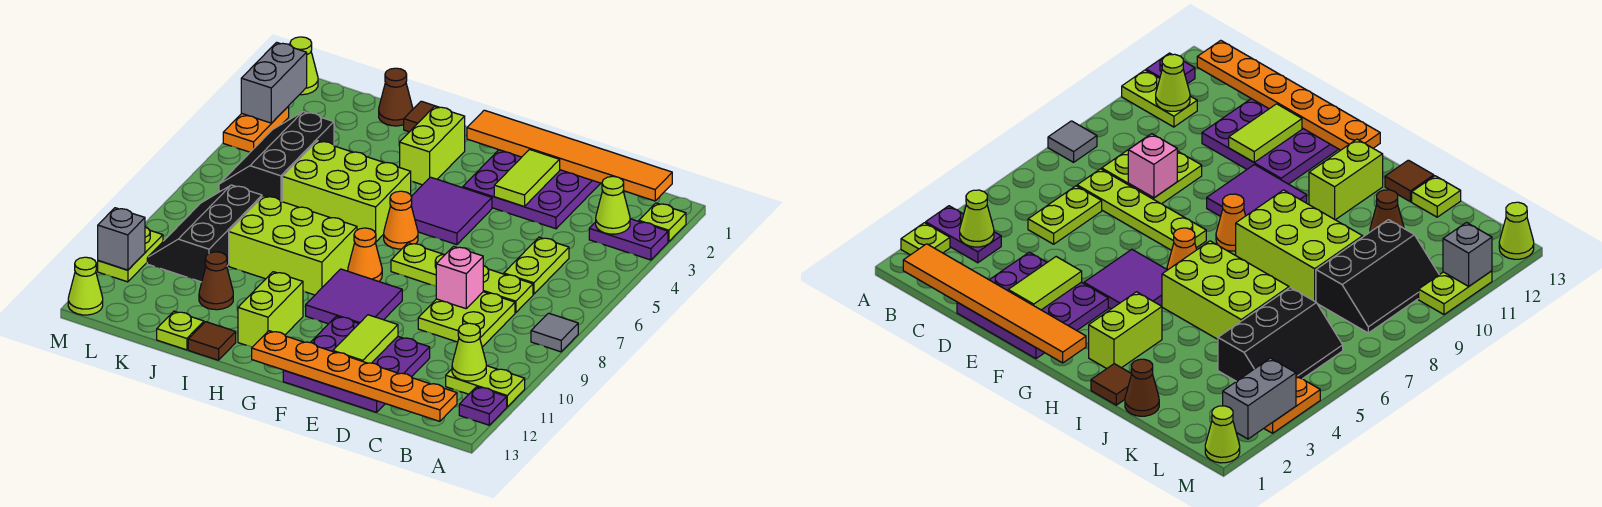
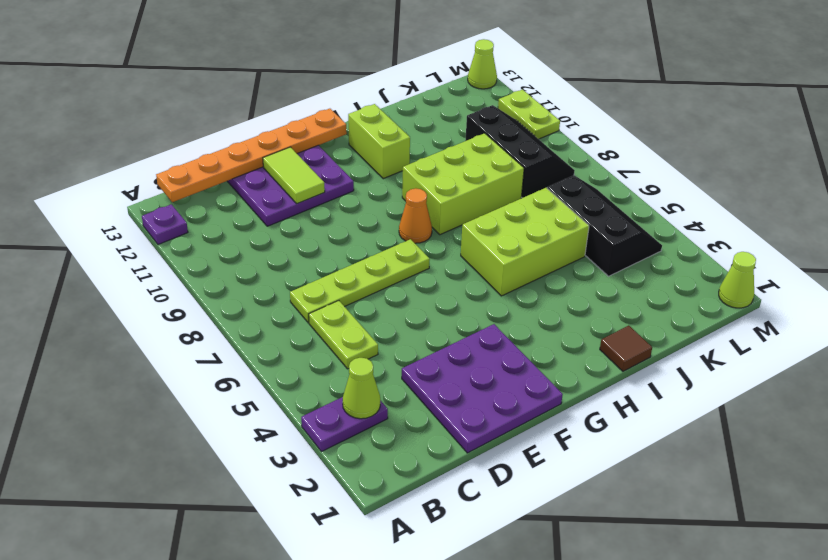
none -> lime plate A2 level 1
none -> grey tile A8 level 1
none -> lime plate A11:B11 level 1
none -> lime plate C8:D9 level 1

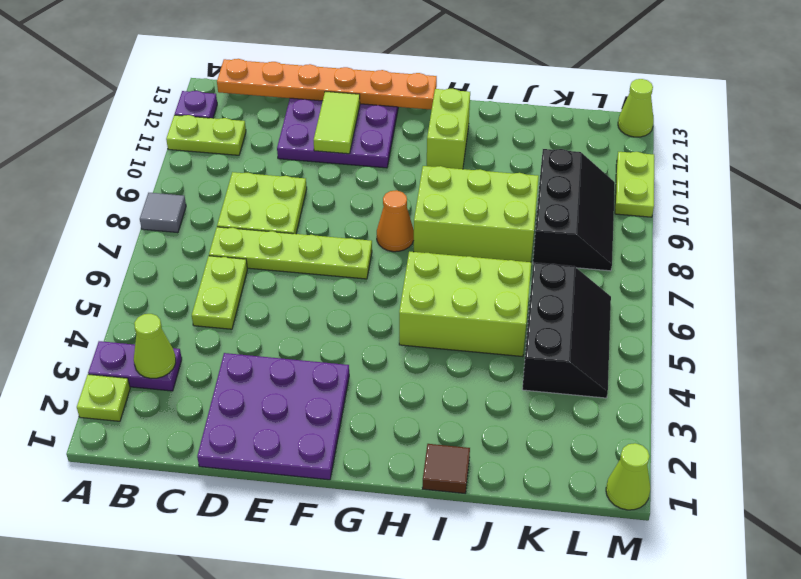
none -> purple tile F4:G5 level 1
none -> purple tile F9:G10 level 1
none -> orange cone G6 level 1
none -> lime brick H2:H3 level 1

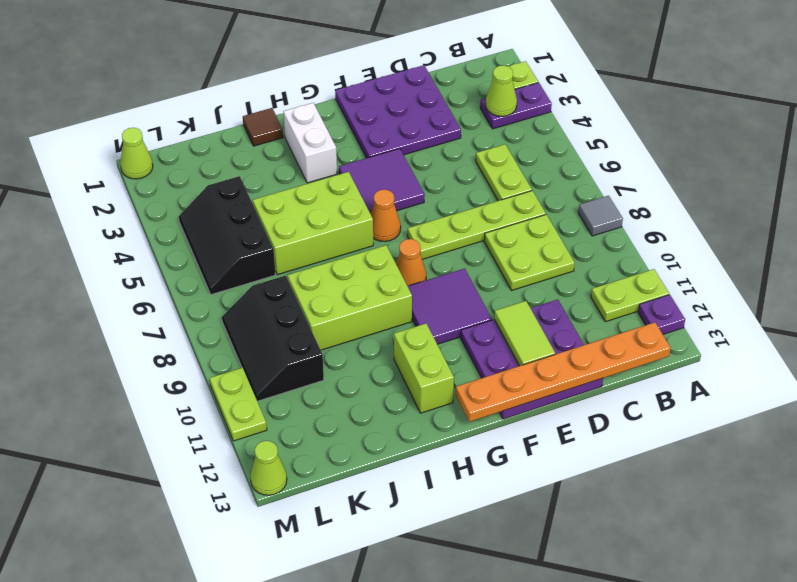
white brick H2:H3 level 1 -> lime brick H2:H3 level 1
none -> brown tile I13 level 1
none -> brown cone J1 level 1
none -> brown cone J11 level 1
none -> lime plate J13 level 1

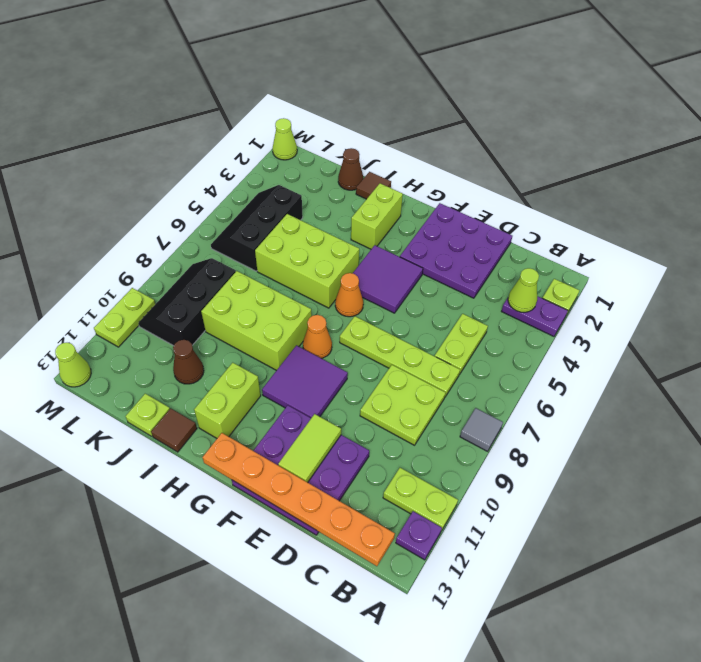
none -> orange plate M3:M4 level 1
none -> orange tile B1:G1 level 2
none -> lime cone B11 level 2
none -> pink brick D8 level 2

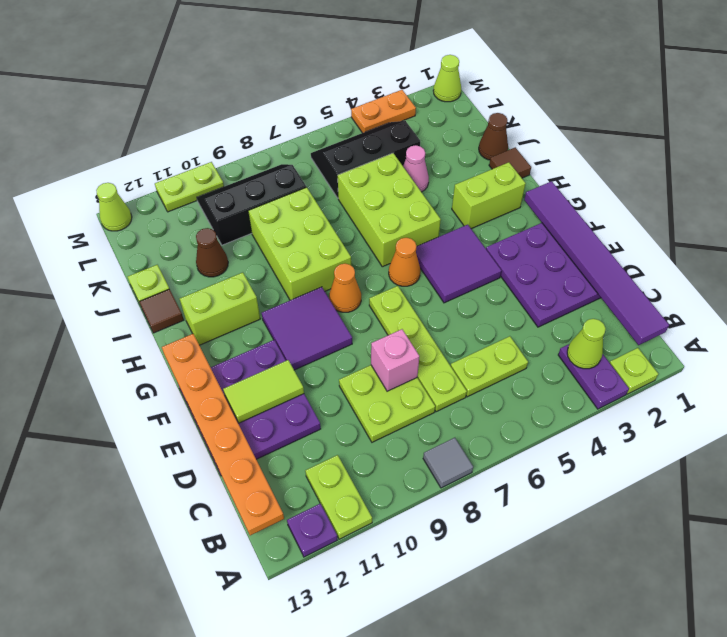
purple tile B1:G1 level 2 -> orange tile B1:G1 level 2
pink cone J4 level 1 -> none
none -> lime cone B11 level 2
none -> lime tile E2:E3 level 2
none -> grey brick M2:M3 level 2
none -> grey brick M11 level 2

